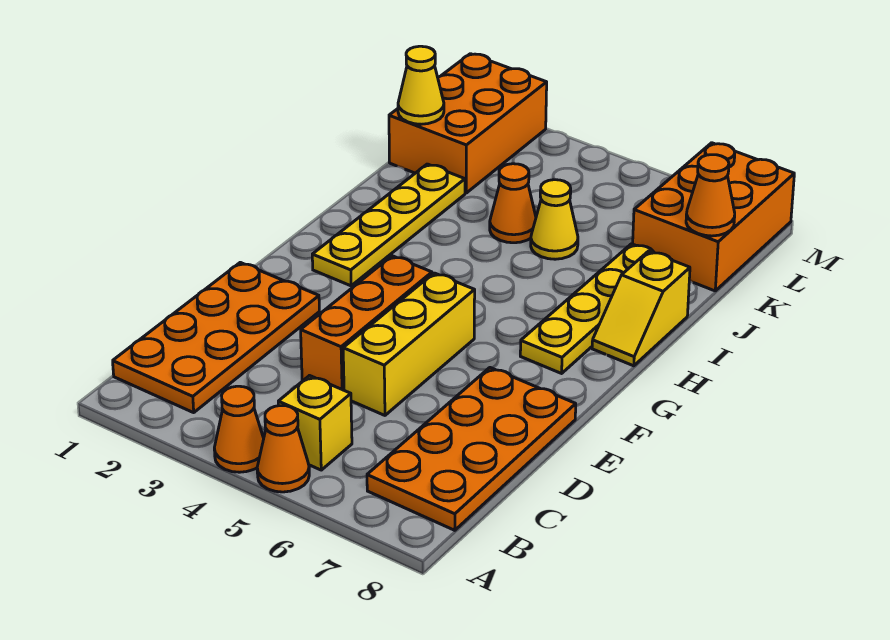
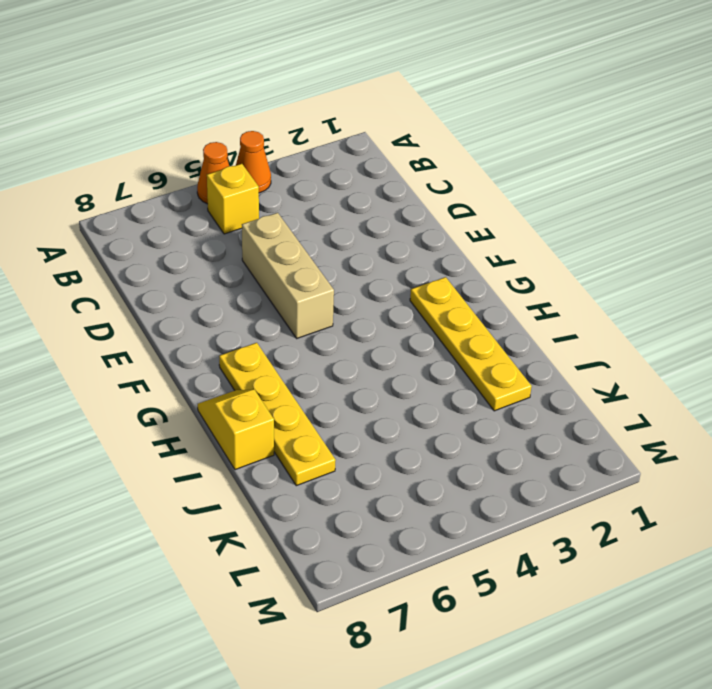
tan brick D5:F5 level 1 -> yellow brick D5:F5 level 1
none -> orange plate B1:E2 level 1
none -> orange plate B7:E8 level 1
none -> orange brick D4:F4 level 1

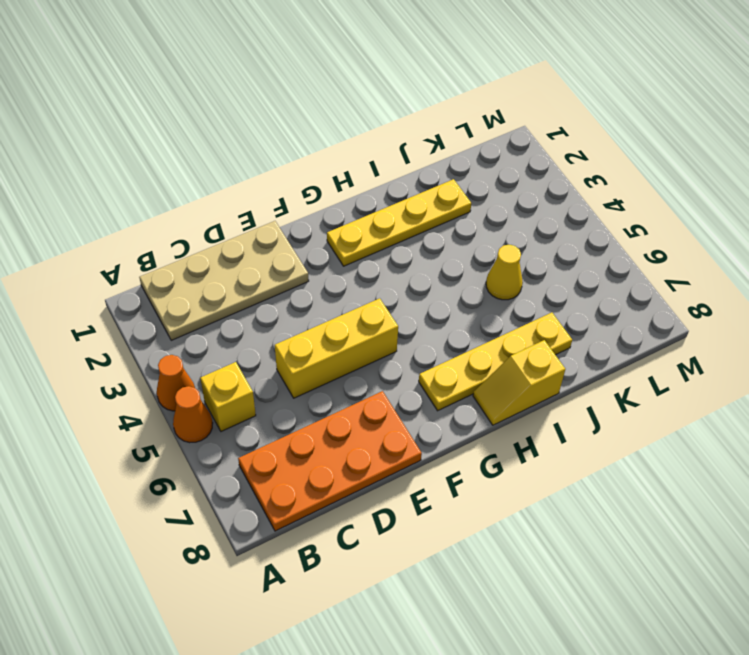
tan plate B1:E2 level 1 -> orange plate B1:E2 level 1
none -> orange brick D4:F4 level 1
none -> orange cone J4 level 1
none -> orange brick K1:M2 level 1

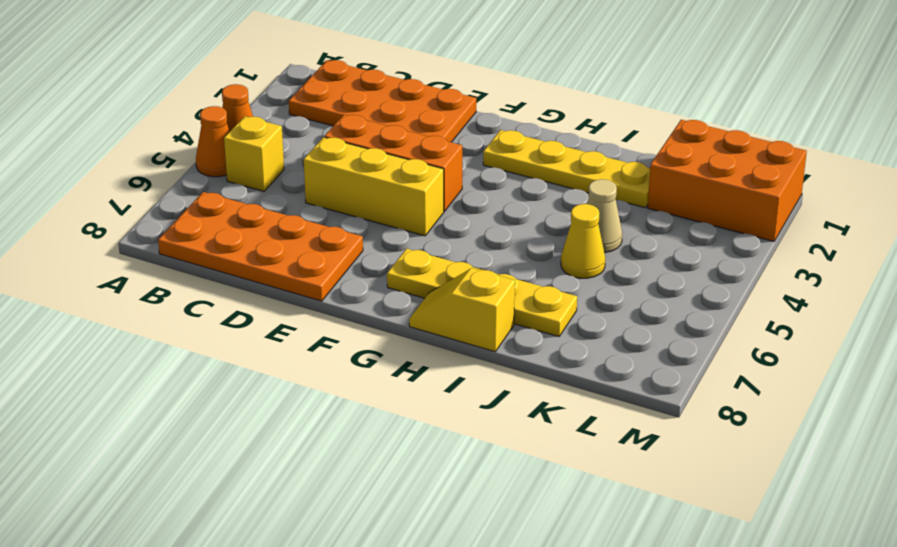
tan cone J4 level 1 -> orange cone J4 level 1
none -> orange brick K7:M8 level 1
none -> yellow cone K1 level 2
none -> orange cone K8 level 2

